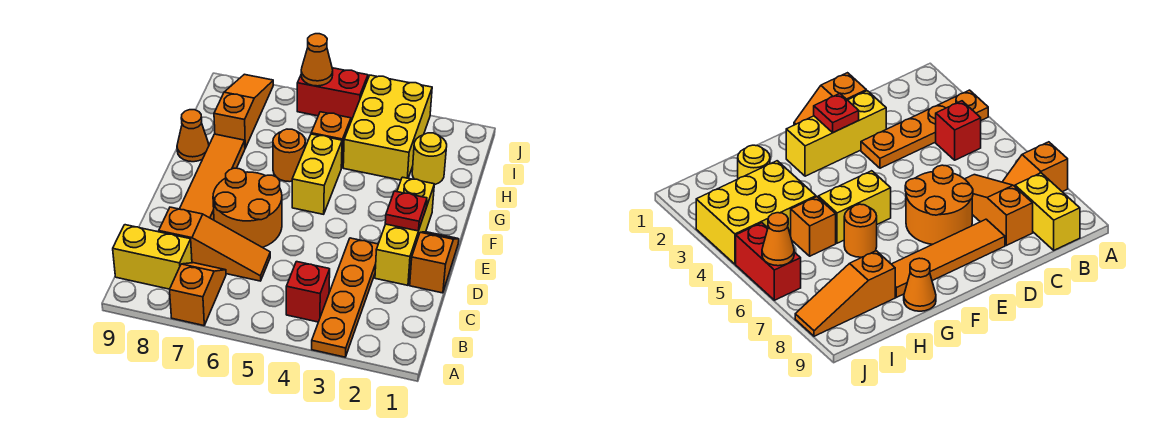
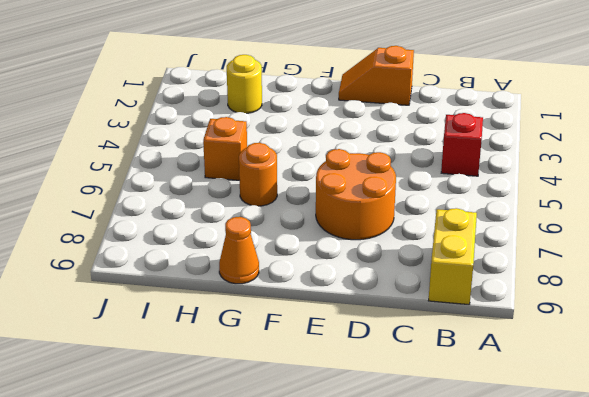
none -> orange plate A3:D3 level 1
none -> orange slope A7:B7 level 1 top A
none -> orange slope C6:C8 level 1 top 8

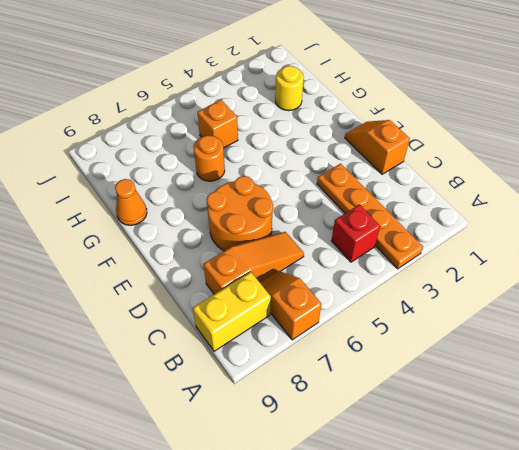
none -> yellow brick D2:F2 level 1
none -> orange tile D8:G8 level 1
none -> yellow brick F5:G5 level 1

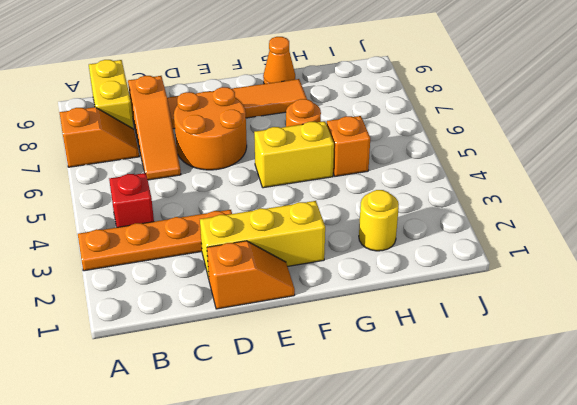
none -> yellow brick H3:J4 level 1
none -> orange slope H8:J8 level 1 top H
none -> red brick J5:J6 level 1

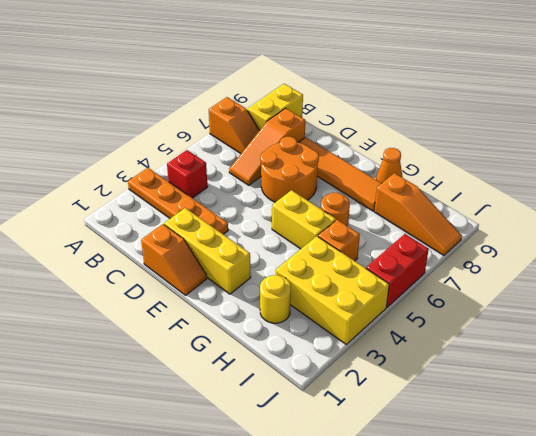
none -> red plate E2 level 2
none -> orange cone J6 level 2

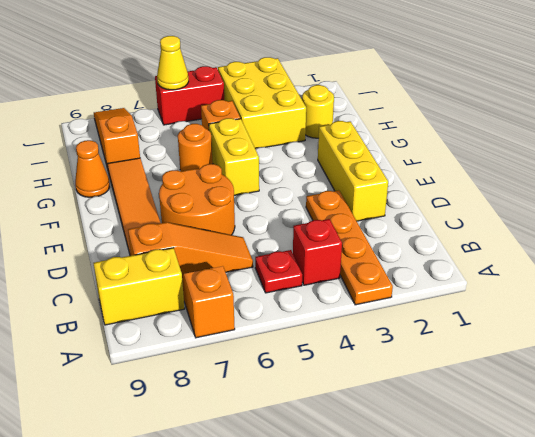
red plate B5 level 1 -> red plate E2 level 2
yellow cone J6 level 2 -> orange cone J6 level 2
none -> orange slope D1:E1 level 1 top D

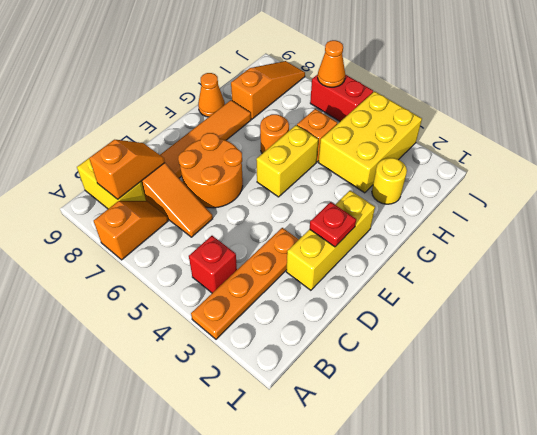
orange slope B8:C8 level 2 top B -> orange slope D1:E1 level 1 top D

